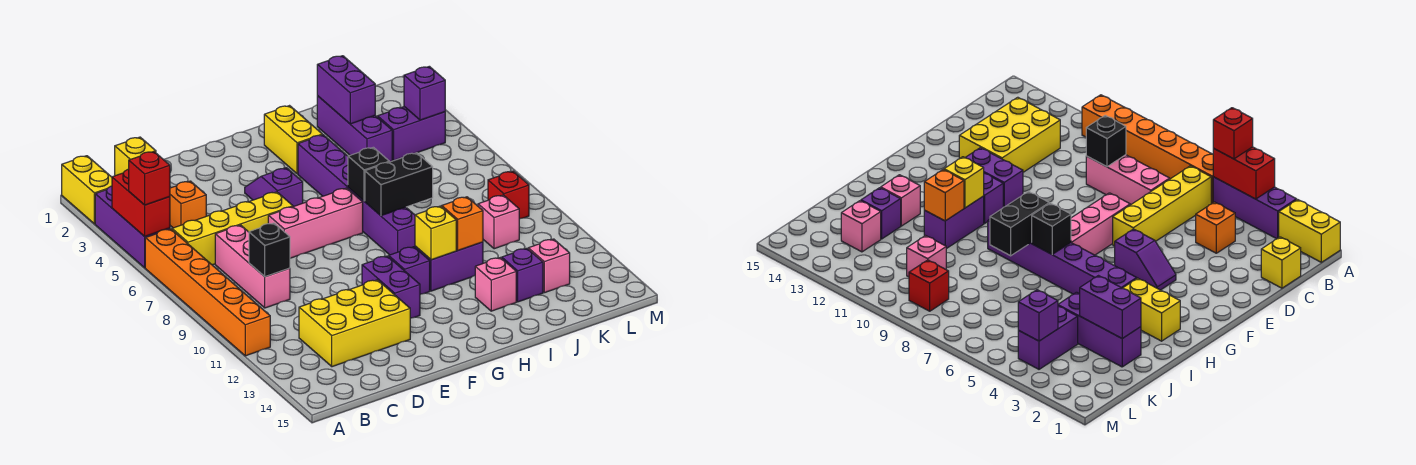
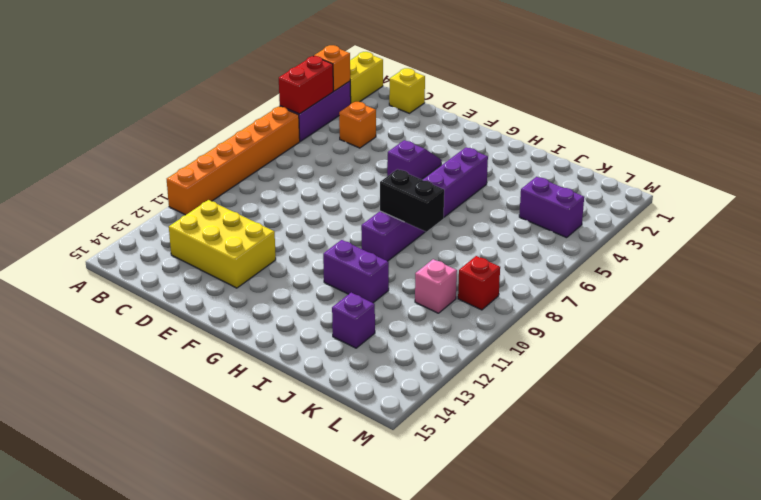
orange brick A3 level 2 -> orange brick I11 level 2
none -> yellow brick B6:E6 level 1
none -> pink brick C7:C9 level 1
none -> pink brick E7:G7 level 1
none -> purple brick F11:F12 level 1

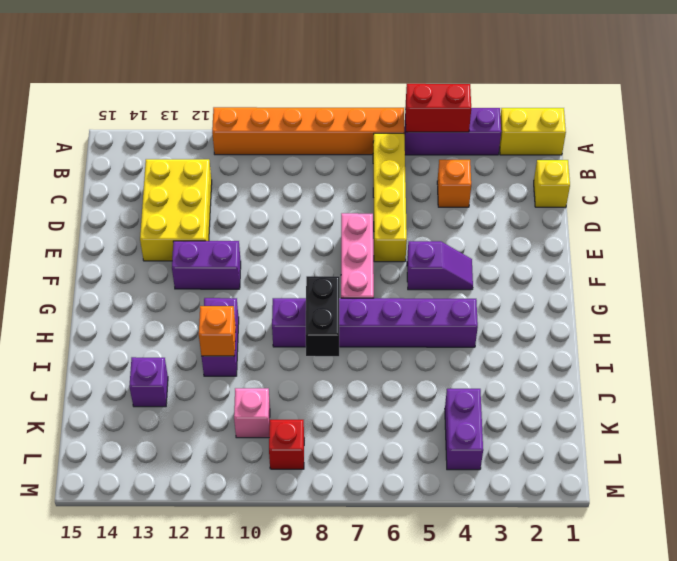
none -> pink brick C7:C9 level 1
none -> purple brick G11 level 1
none -> yellow brick H2:H3 level 1
none -> pink brick I13 level 1

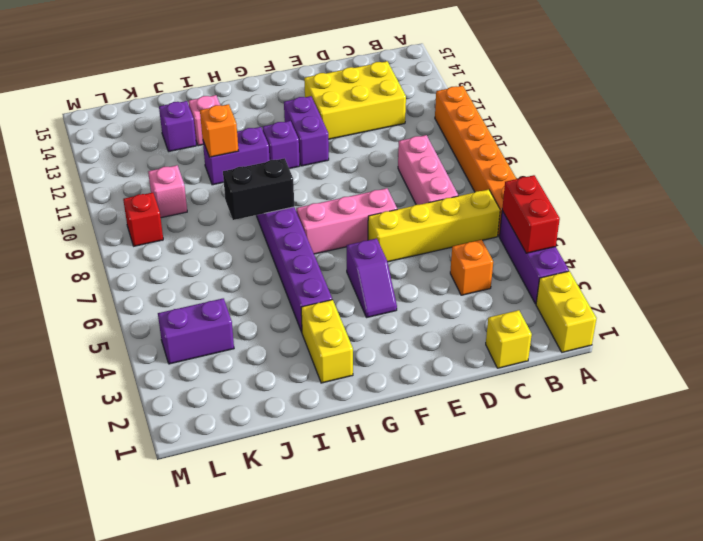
none -> purple brick J2:J4 level 1
none -> pink brick K13 level 1
none -> black brick C9 level 2
none -> black brick H7 level 2

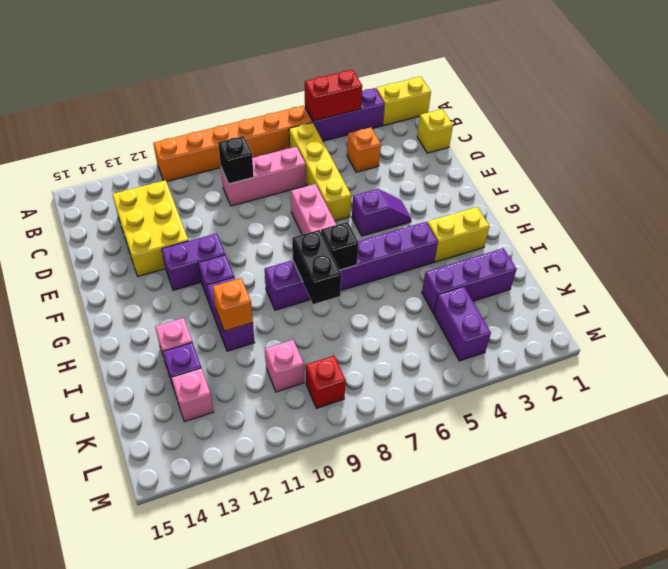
none -> yellow brick H11 level 2
none -> purple brick J2:J3 level 2
none -> purple brick L4 level 2
none -> red brick A5 level 3

